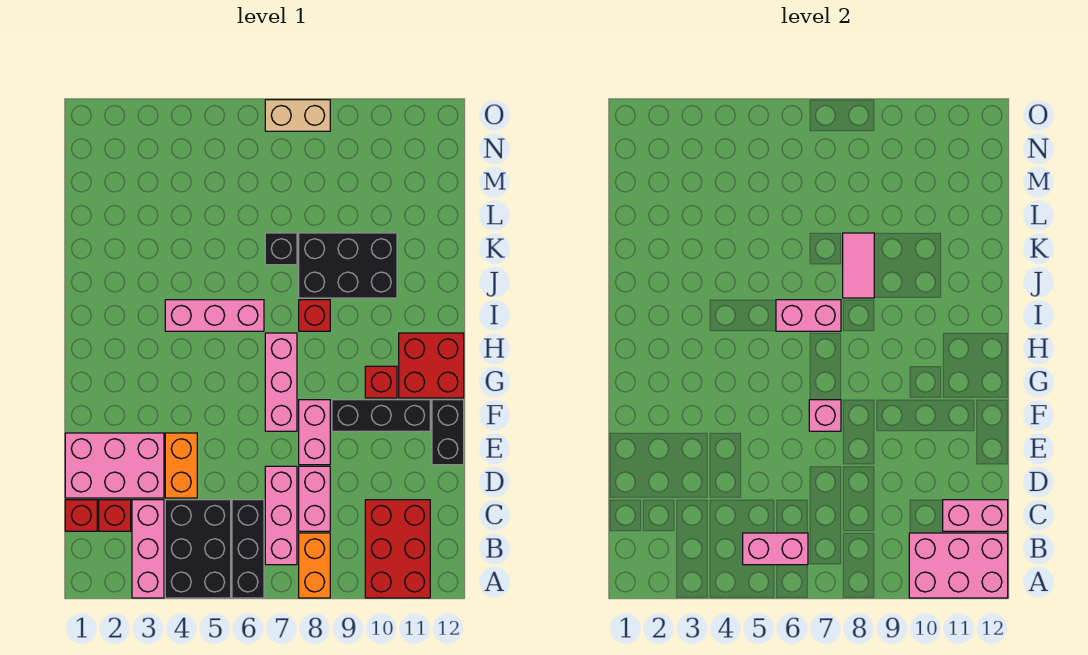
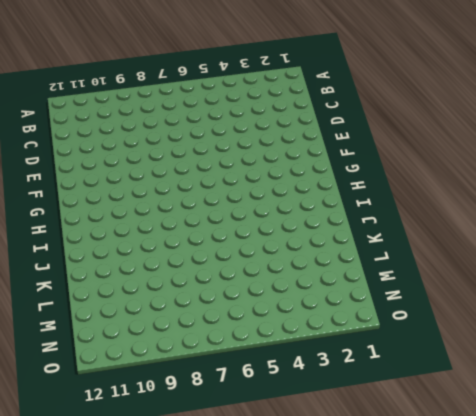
none -> pink brick A3:C3 level 1
none -> black brick A4:C5 level 1
none -> black brick A6:C6 level 1

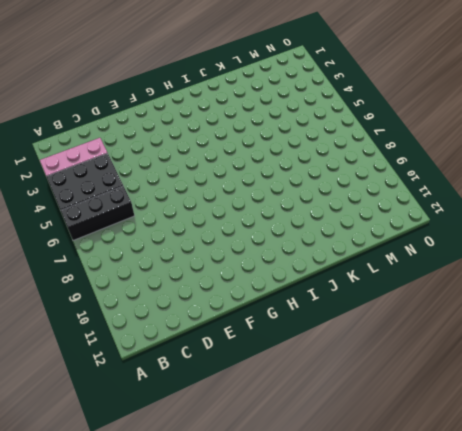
none -> orange brick A8:B8 level 1
none -> red brick A10:C11 level 1
none -> pink brick B7:D7 level 1

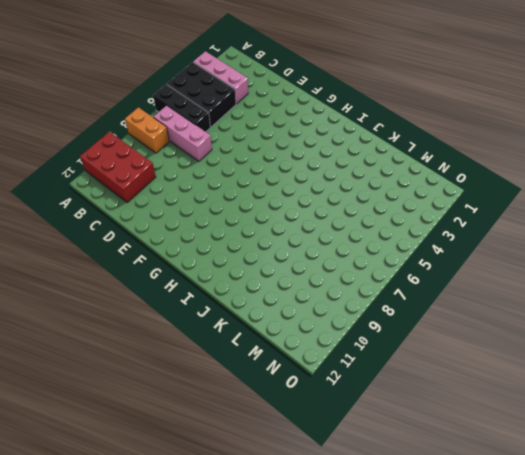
none -> red brick C1 level 1
none -> red brick C2 level 1
none -> pink brick C8:D8 level 1

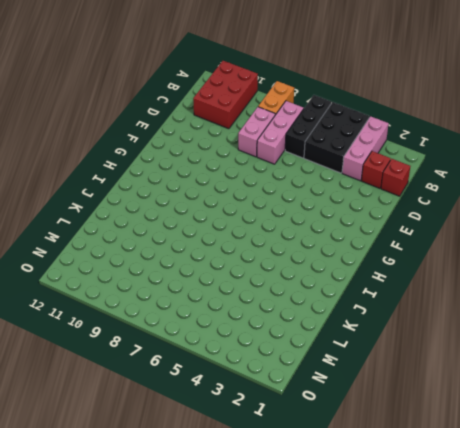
none -> pink brick D1:E3 level 1
none -> orange brick D4:E4 level 1
none -> pink brick E8:F8 level 1

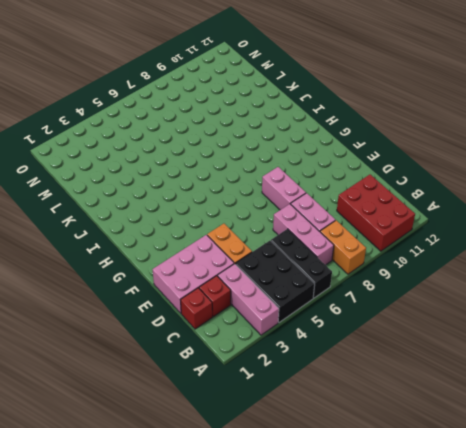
none -> black brick E12:F12 level 1
none -> pink brick F7:H7 level 1
none -> black brick F9:F11 level 1

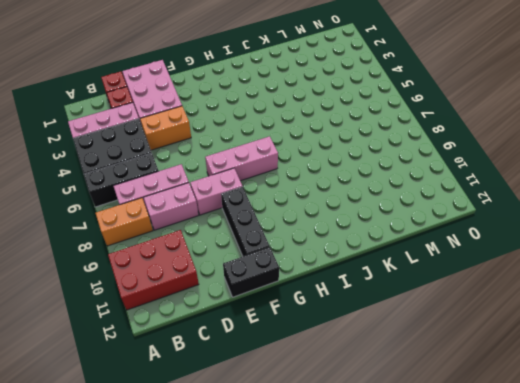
none -> red brick G10 level 1
none -> red brick G11:H12 level 1
none -> pink brick I4:I6 level 1

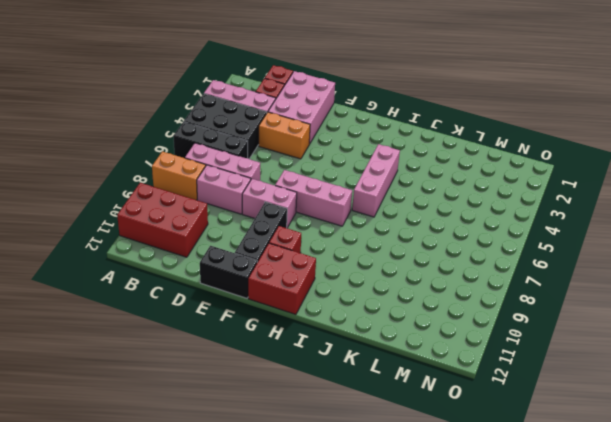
none -> red brick I8 level 1
none -> black brick J8:K10 level 1
none -> black brick K7 level 1

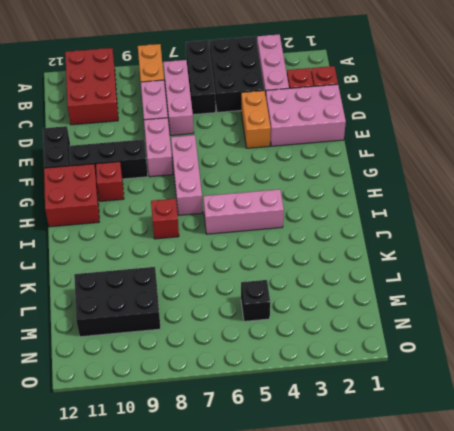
black brick L9:M11 level 1 -> black brick J8:K10 level 1
black brick M5 level 1 -> black brick K7 level 1
none -> tan brick O7:O8 level 1
none -> pink brick A10:B12 level 2
none -> pink brick B5:B6 level 2

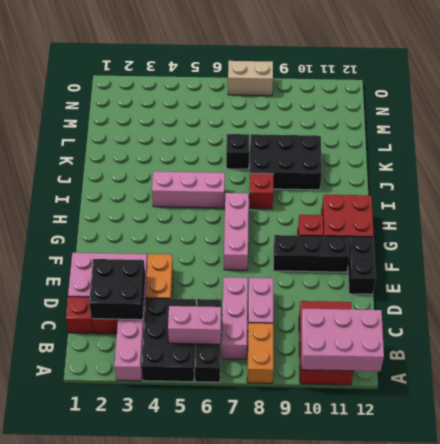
black brick C2:D3 level 2 -> none
none -> pink brick E8:F8 level 1
none -> pink brick C11:C12 level 2
none -> pink brick F7 level 2

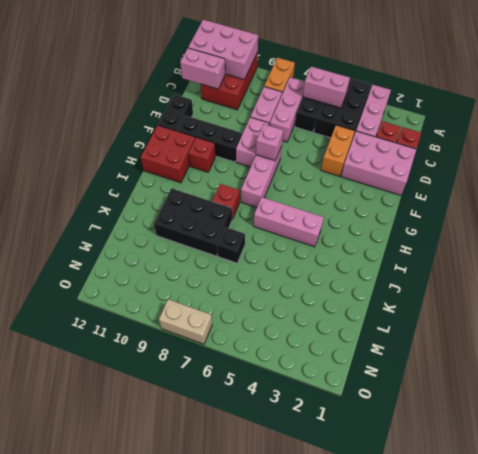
none -> pink brick I6:I7 level 2
none -> pink tile J8:K8 level 2

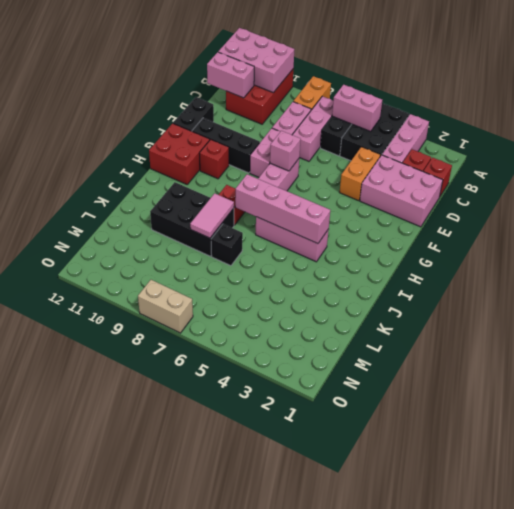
pink brick I4:I7 level 2 -> pink brick I6:I7 level 2

